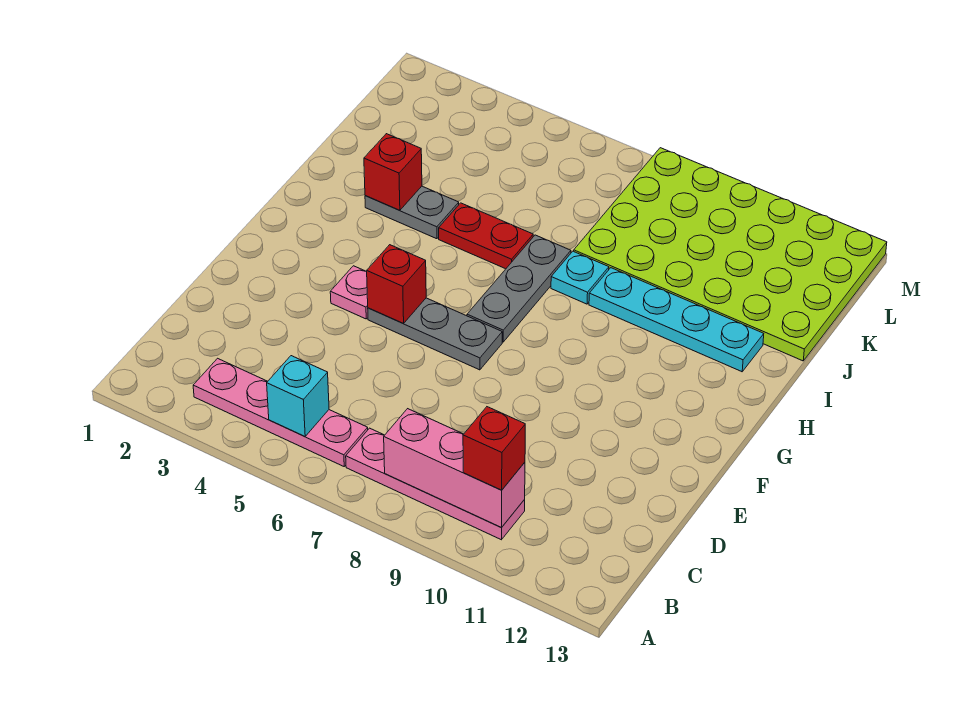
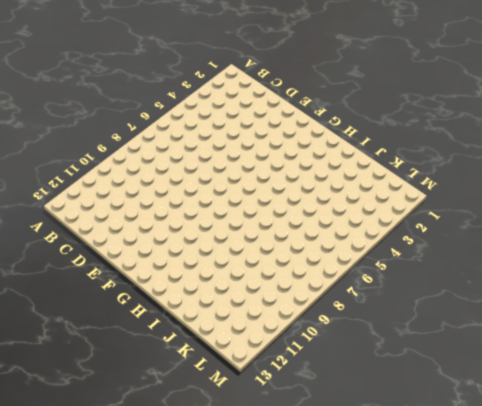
none -> pink plate B3:B6 level 1
none -> pink plate B7:B10 level 1
none -> pink plate F4 level 1

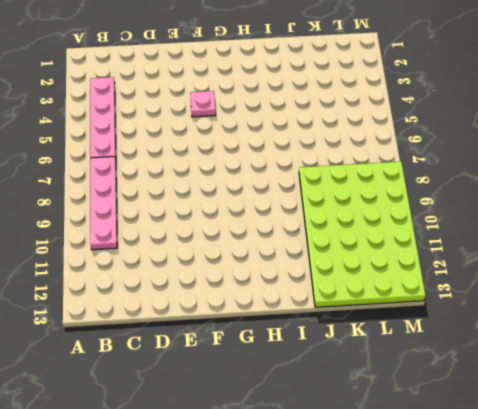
none -> grey plate F5:F7 level 1
none -> grey plate G7:I7 level 1
none -> grey plate I3:I4 level 1

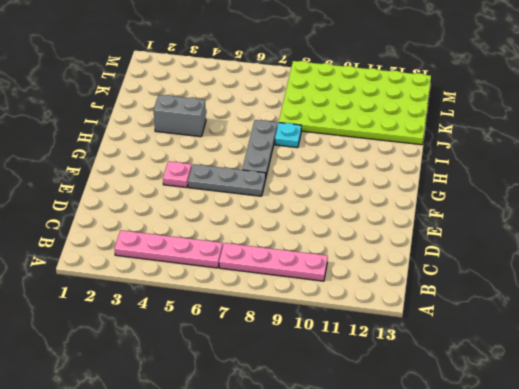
grey brick I3:I4 level 1 -> grey plate I3:I4 level 1
none -> red plate I5:I6 level 1
none -> cyan plate I9:I12 level 1
none -> cyan brick B5 level 2

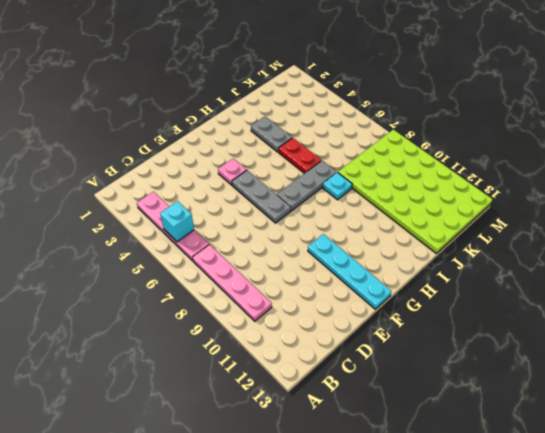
cyan plate F10:F13 level 1 -> cyan plate I9:I12 level 1
none -> pink brick B8:B10 level 2
none -> red brick F5 level 2
none -> red brick I3 level 2

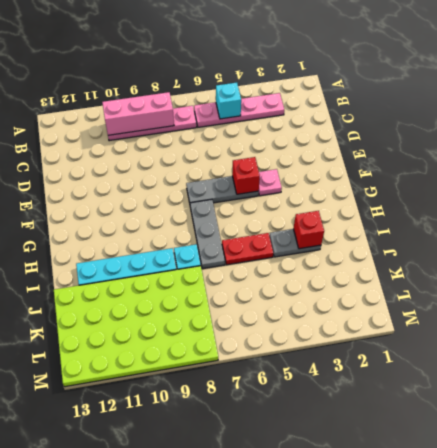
none -> red brick B10 level 3

